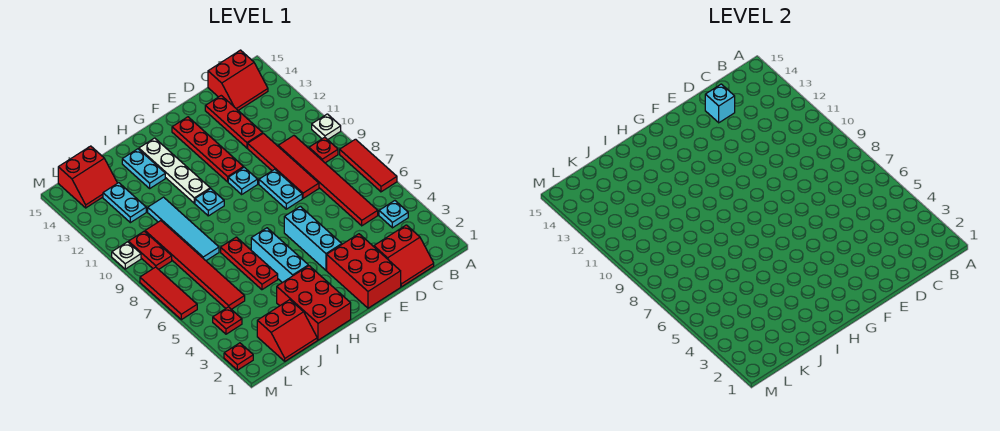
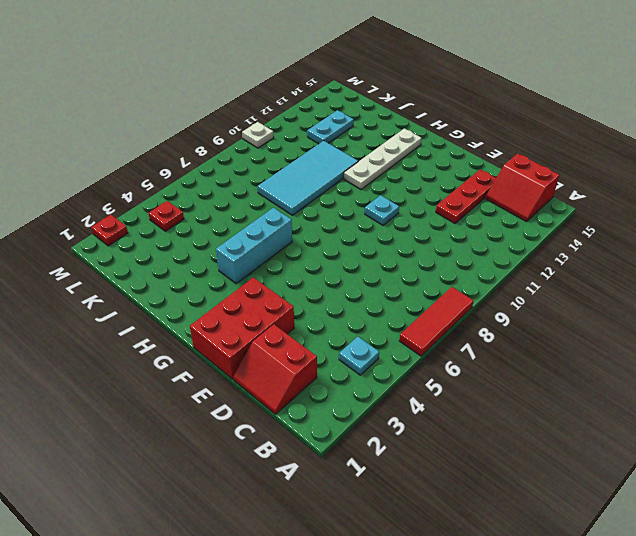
cyan tile I8:J11 level 1 -> cyan tile J8:J11 level 1
none -> white plate A10 level 1
none -> red plate B9 level 1
none -> red tile C5:C10 level 1
none -> red tile D8:D11 level 1

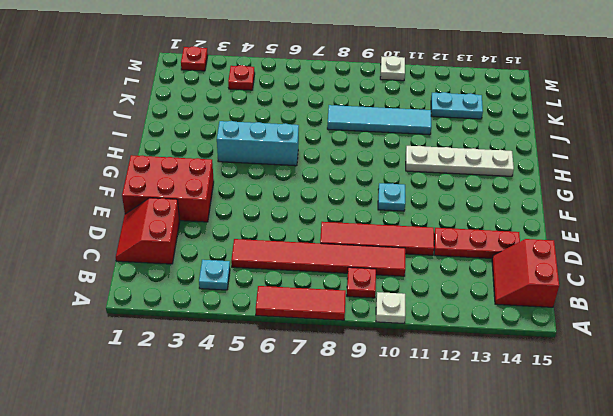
none -> cyan plate E8:E9 level 1
none -> cyan brick F4:F6 level 1
none -> red plate F11:F14 level 1
none -> red brick H1:I3 level 1

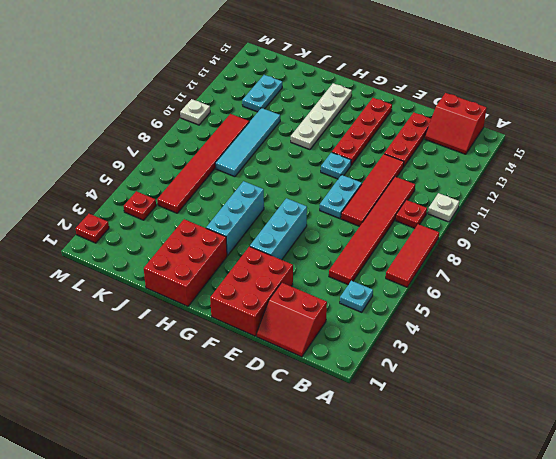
none -> cyan plate H10 level 1
none -> red plate I5:I7 level 1
none -> cyan plate I13:I14 level 1
none -> red slope J1:K2 level 1 top 2

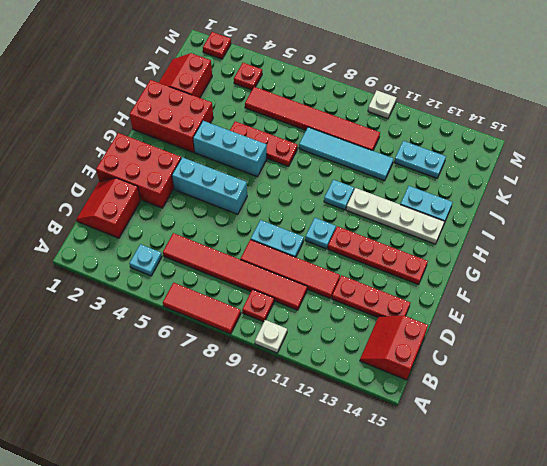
none -> red slope K14:L15 level 1 top 15
none -> red plate L9:L10 level 1
none -> red tile M6:M8 level 1
none -> cyan brick D14 level 2

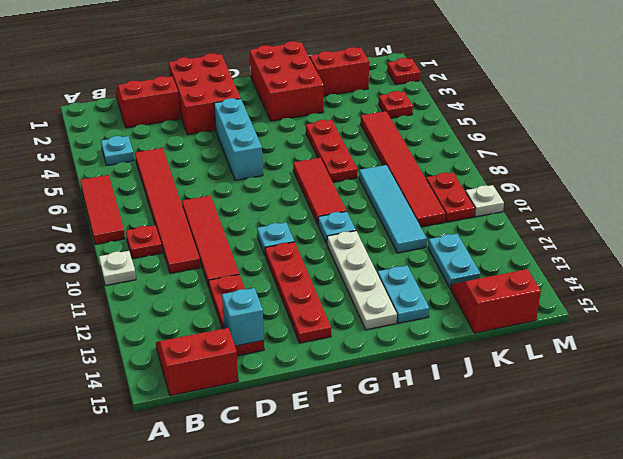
red tile H7:H9 level 1 -> red tile M6:M8 level 1
none -> cyan plate E8:E9 level 1
none -> cyan brick H4:H6 level 1

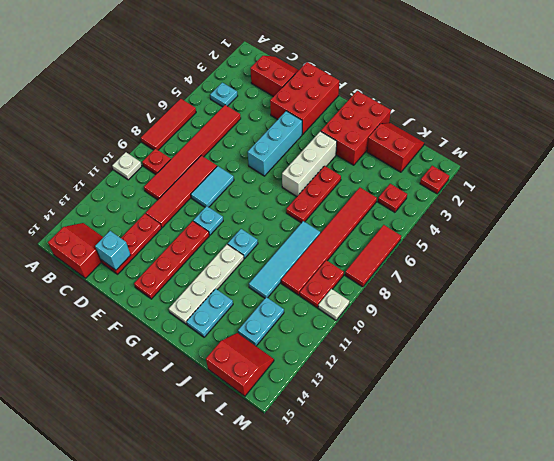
cyan tile E8:E9 level 1 -> cyan plate E8:E9 level 1
white brick H4:H6 level 1 -> cyan brick H4:H6 level 1

